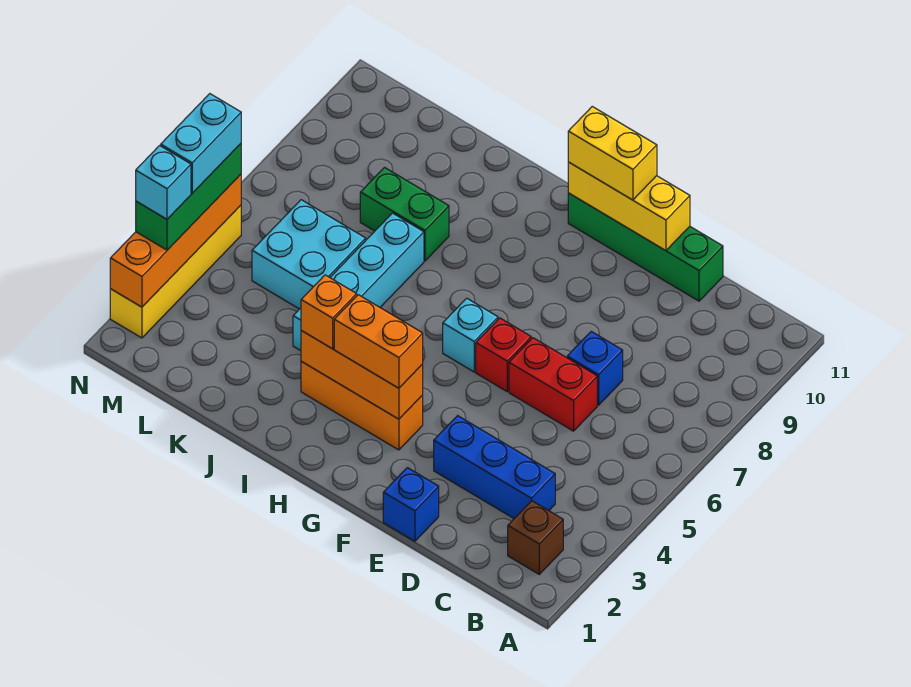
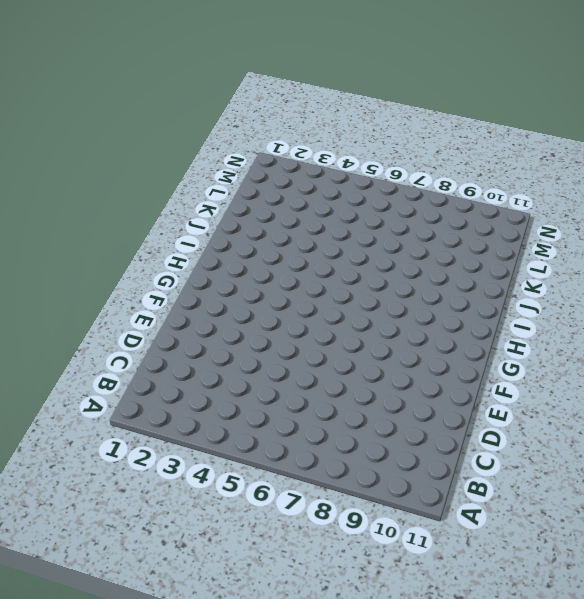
none -> brown brick B2 level 1
none -> blue brick C3:E3 level 1
none -> red brick D6:E6 level 1

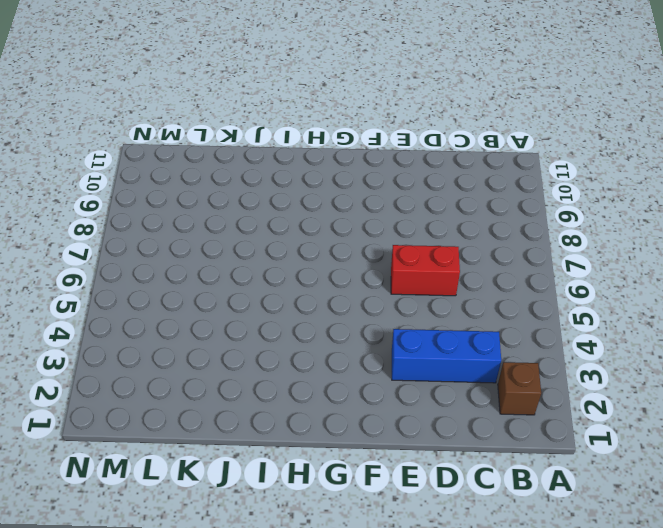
none -> blue brick D7 level 1
none -> green brick D11:G11 level 1
none -> blue brick E1 level 1

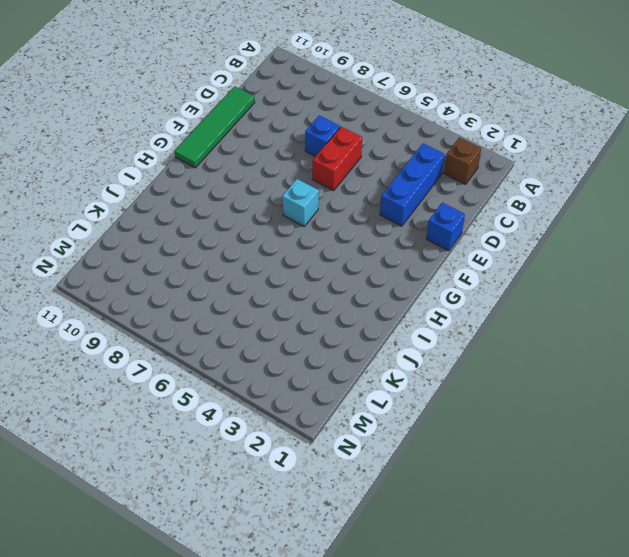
green tile D11:G11 level 1 -> green brick D11:G11 level 1
none -> red brick F6 level 1
none -> orange brick G3:I3 level 1
none -> cyan brick J4:J7 level 1

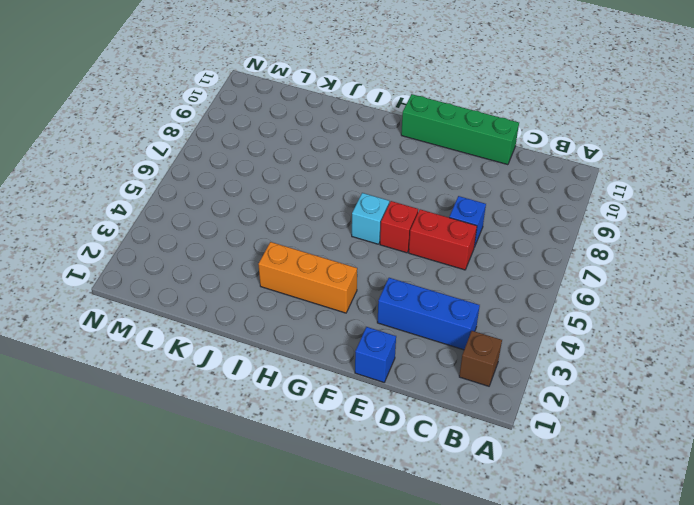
none -> cyan brick J4:J7 level 1
none -> green brick J8:K8 level 1
none -> cyan brick K5:L6 level 1

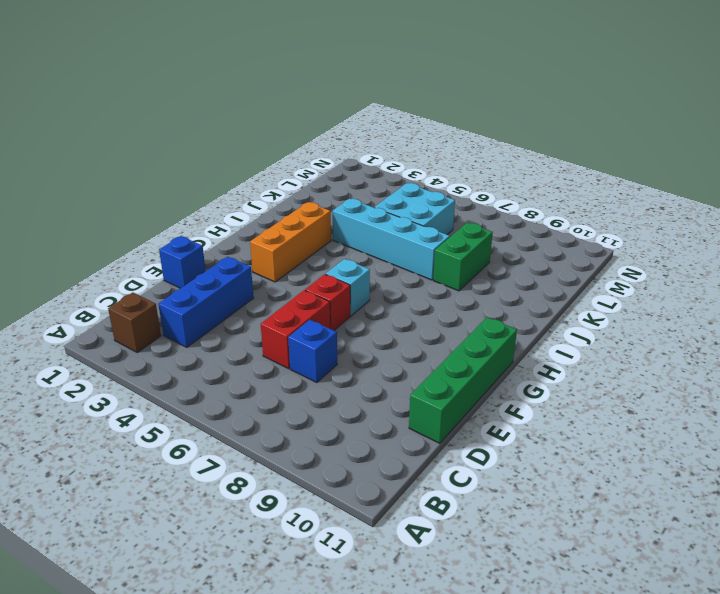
none -> yellow brick N2:N5 level 1
none -> yellow brick E11:G11 level 2
none -> orange brick G3:I3 level 2

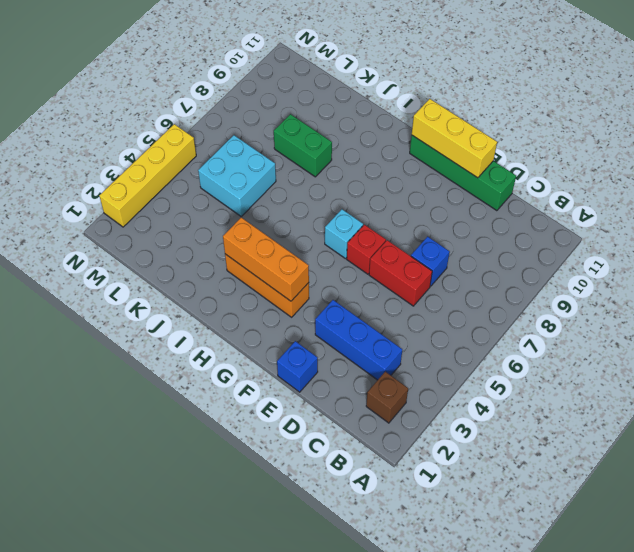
none -> cyan brick J4:J7 level 1
none -> orange brick N2:N5 level 2
none -> yellow brick F11:G11 level 3

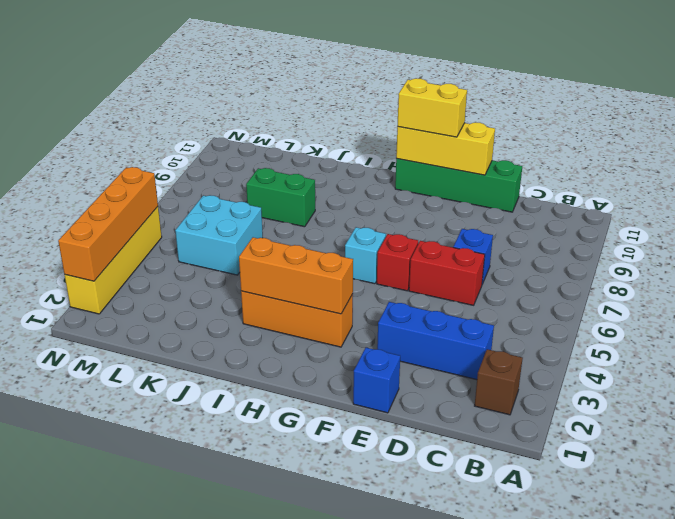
none -> cyan brick J4:J7 level 1
none -> orange brick G3:H3 level 3
none -> orange brick I3 level 3

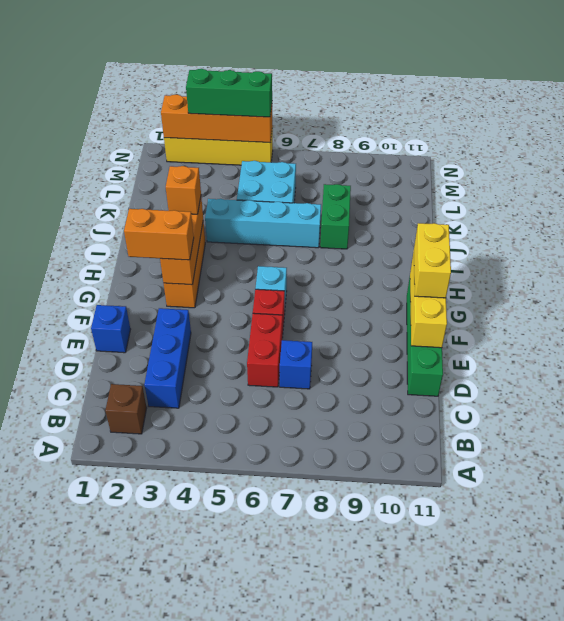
orange brick G2:G3 level 3 -> orange brick G3:H3 level 3
none -> cyan brick N3 level 4
none -> cyan brick N4:N5 level 4

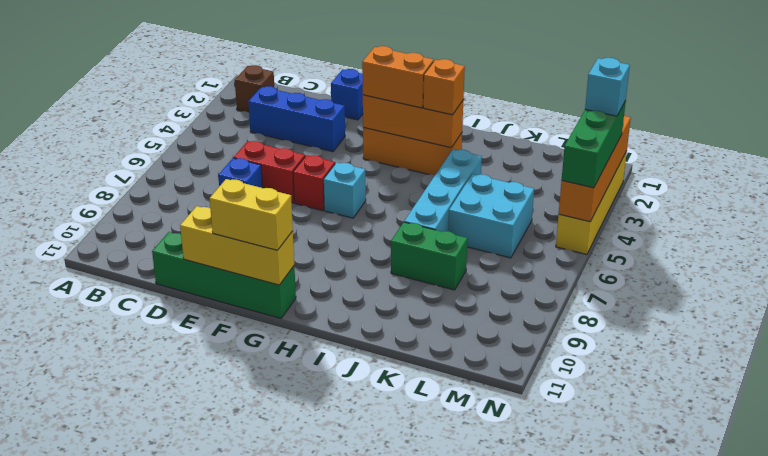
none -> cyan brick N4:N5 level 4

